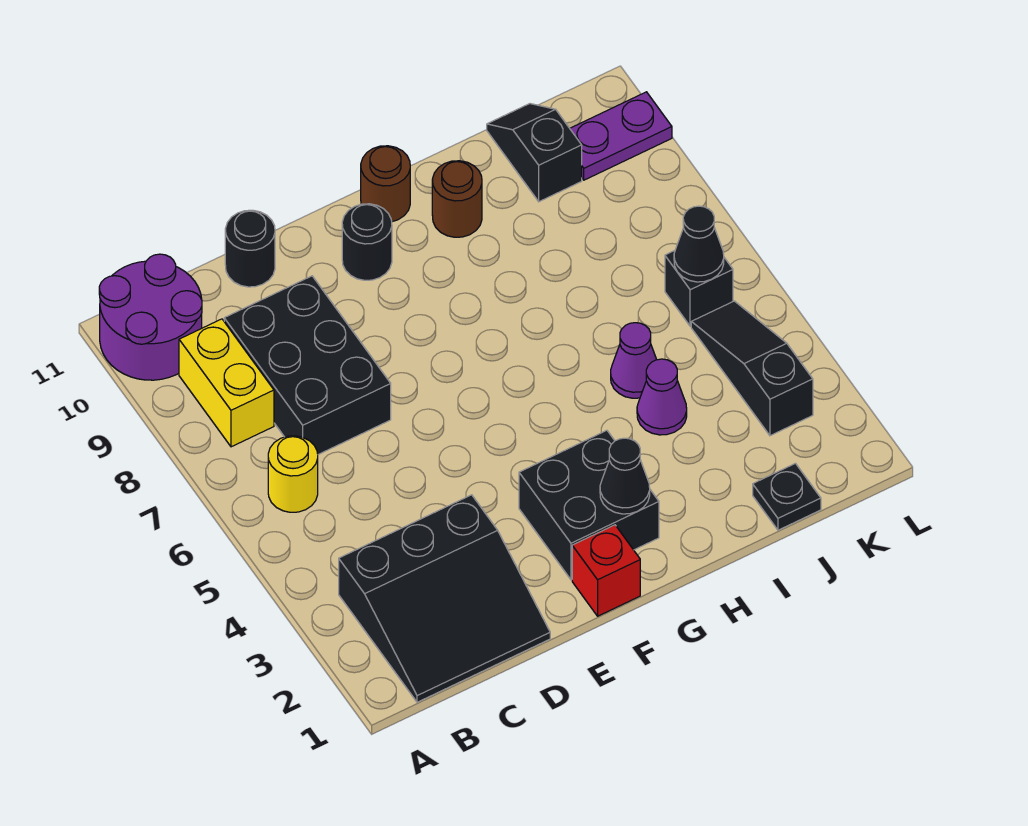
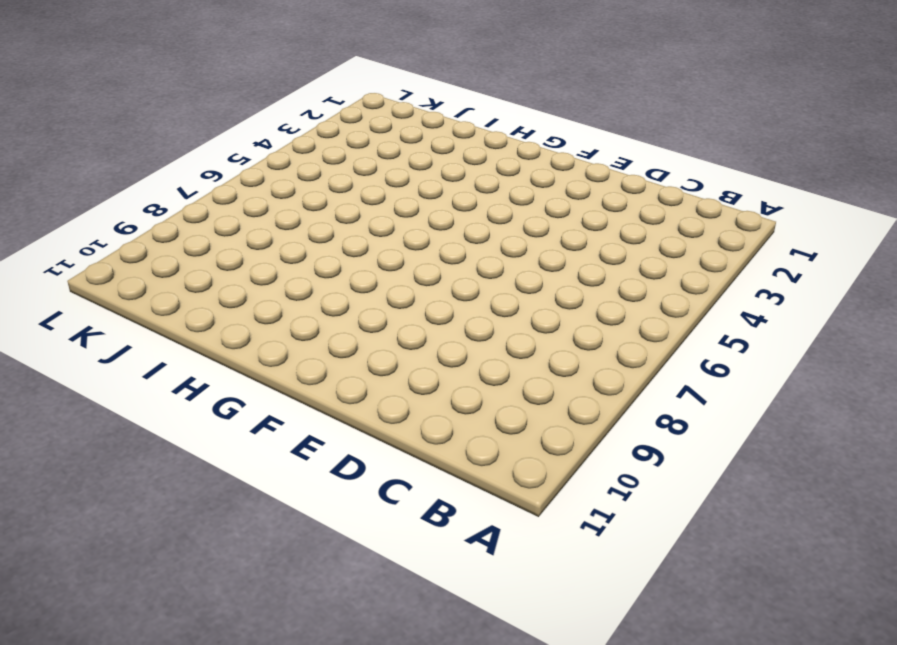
none -> purple round brick A10:B11 level 1
none -> black slope B1:D3 level 1 top 3
none -> yellow round brick B6 level 1

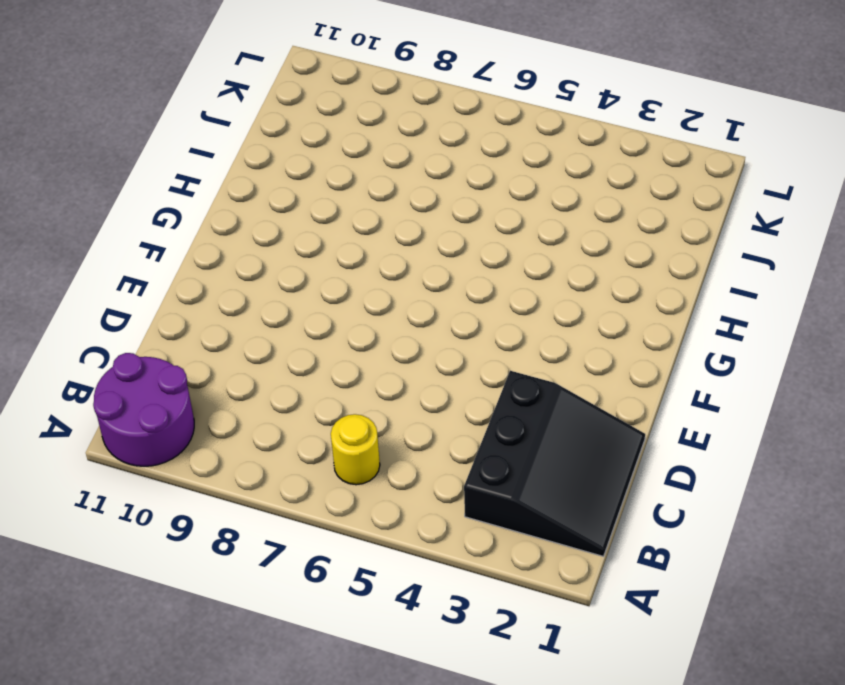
none -> yellow brick B8:B9 level 1
none -> black brick C7:D9 level 1
none -> black round brick D11 level 1

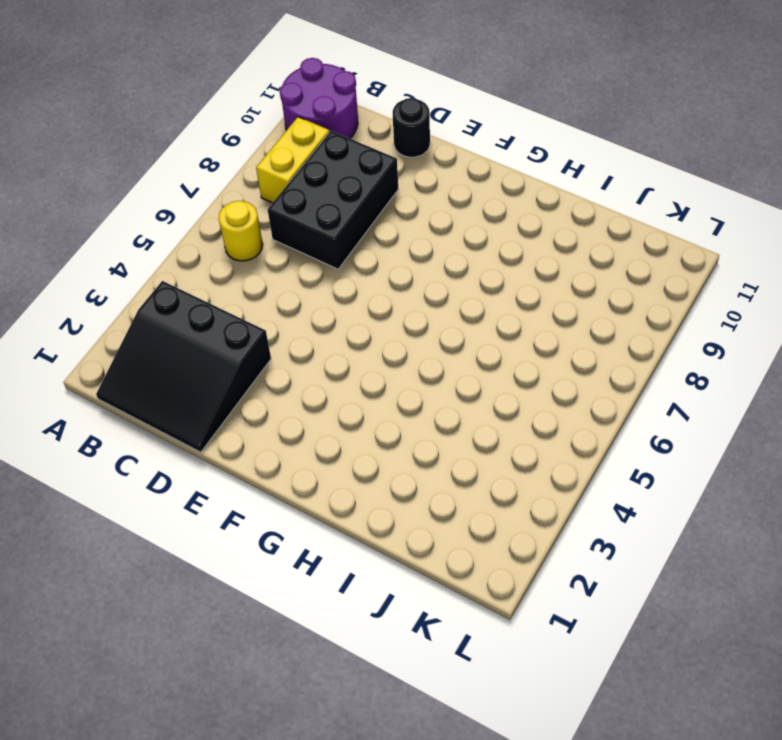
none -> red brick F1 level 1
none -> black brick F2:G3 level 1
none -> black round brick F10 level 1

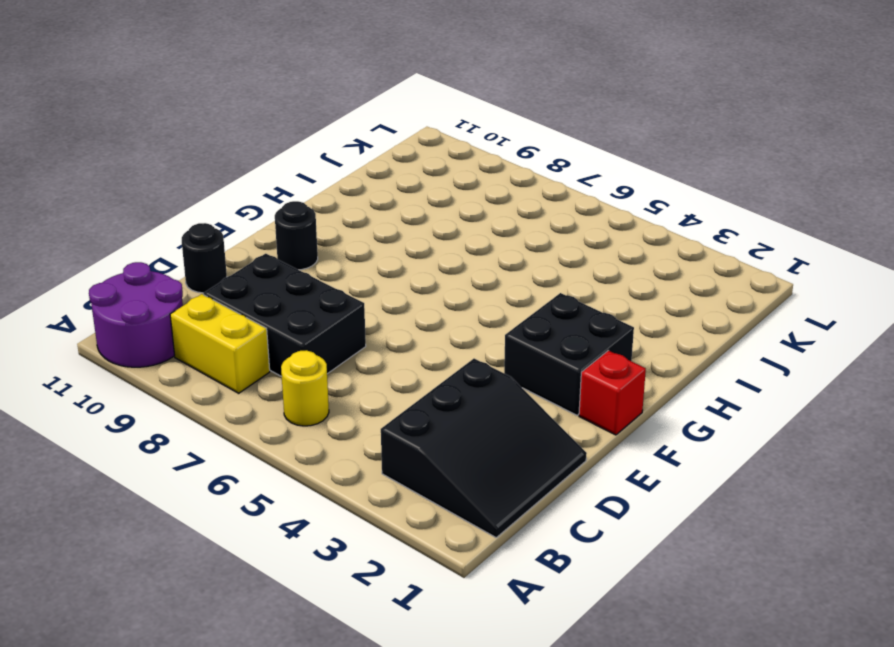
none -> brown round brick G11 level 1
none -> brown round brick H10 level 1
none -> purple cone I4 level 1

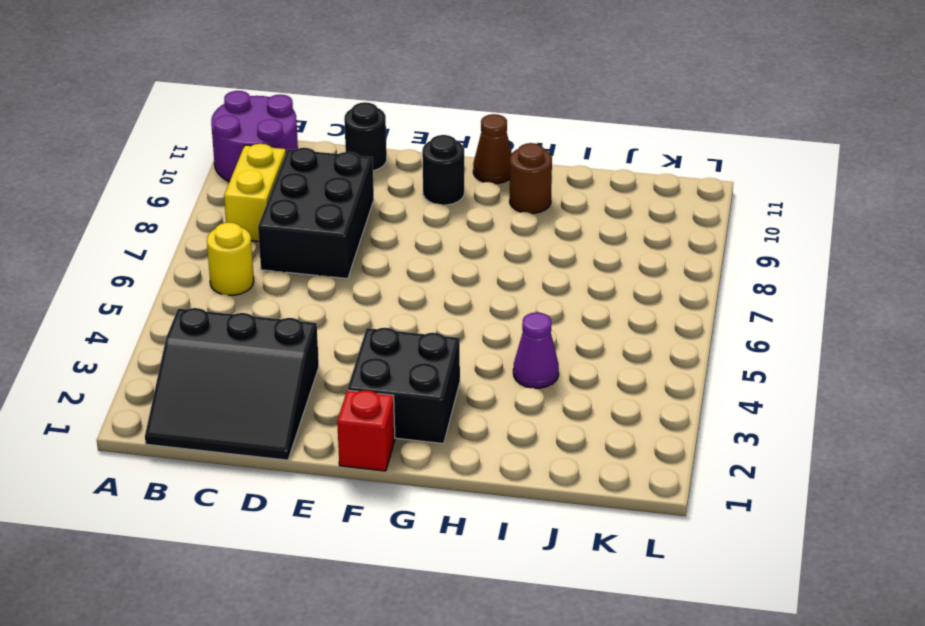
brown cone G11 level 1 -> brown round brick G11 level 1
none -> purple cone I5 level 1
none -> black plate J1 level 1
none -> black slope J10:J11 level 1 top 10

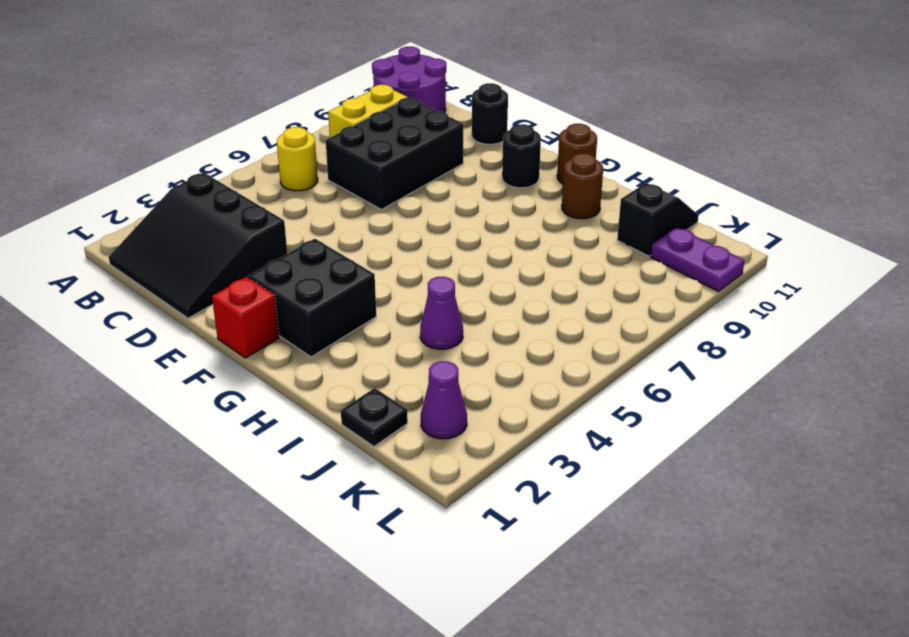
purple cone K2 level 1 -> purple cone I5 level 1
none -> black slope K3:K5 level 1 top 3
none -> black brick K6 level 1
none -> black cone G2 level 2

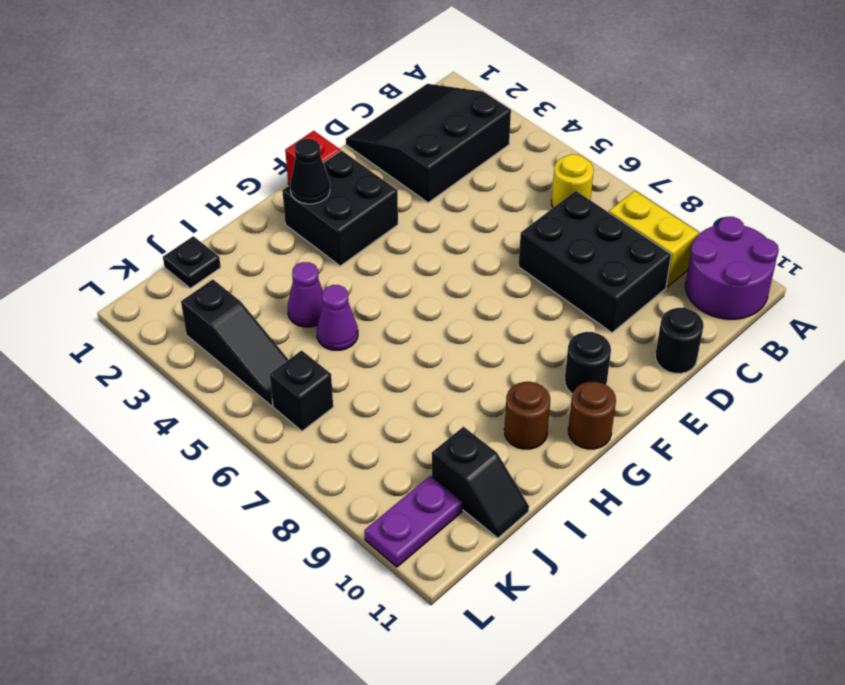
none -> black cone K6 level 2

